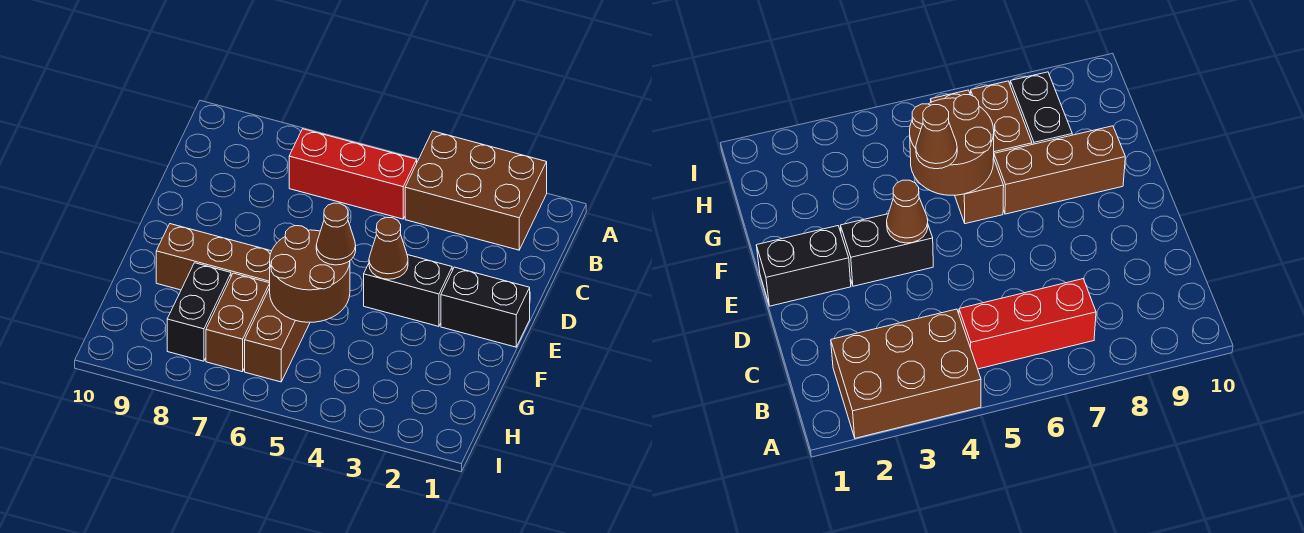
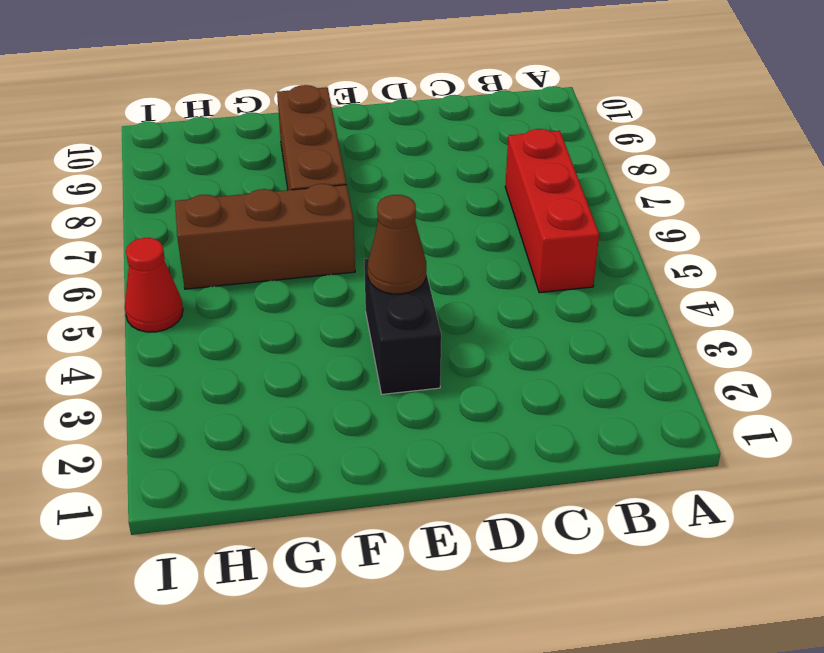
red cone I5 level 1 -> none
none -> brown brick A2:B4 level 1
none -> black brick E1:E2 level 1

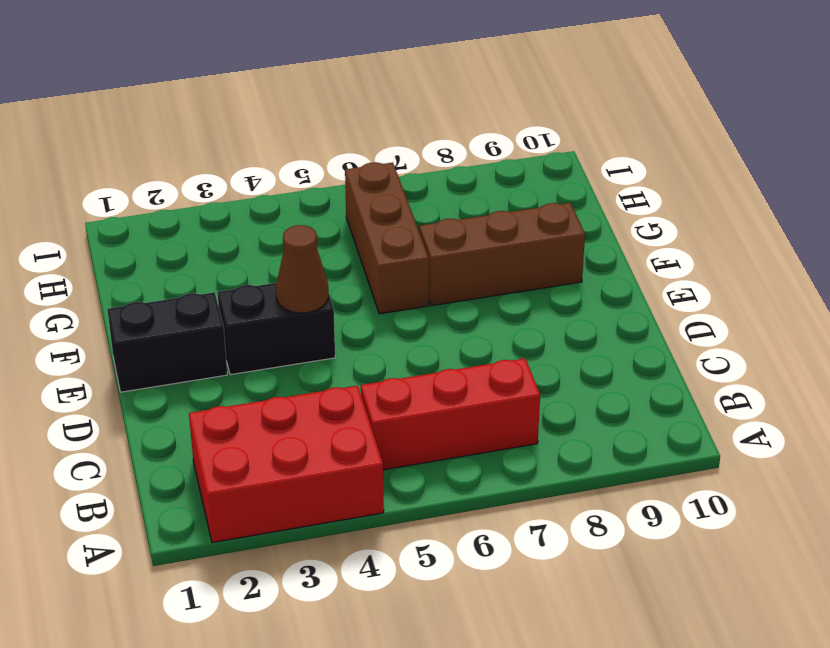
red brick A2:B4 level 1 -> brown brick A2:B4 level 1
none -> brown brick G7:H7 level 1
none -> black brick G8:H8 level 1

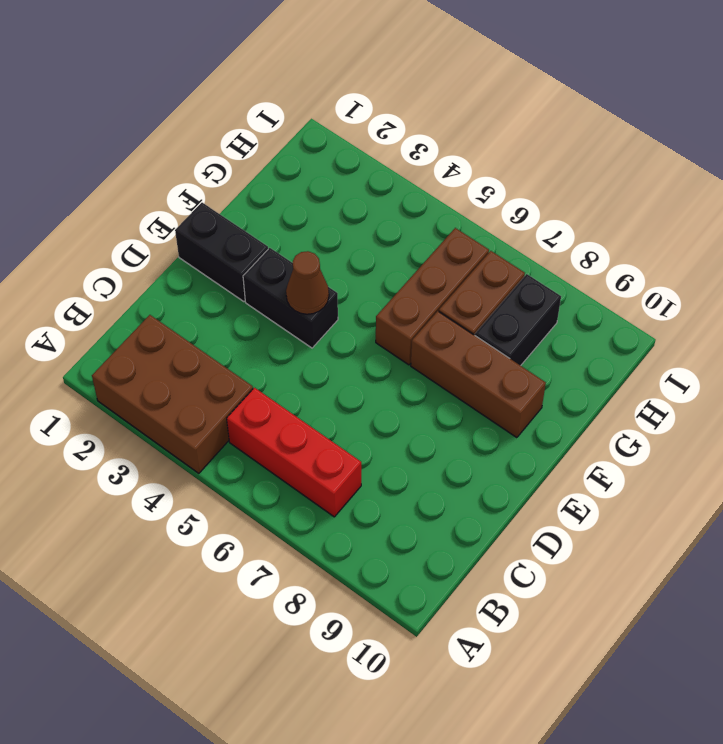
none -> brown round brick F5:G6 level 2
none -> brown cone F5 level 3

